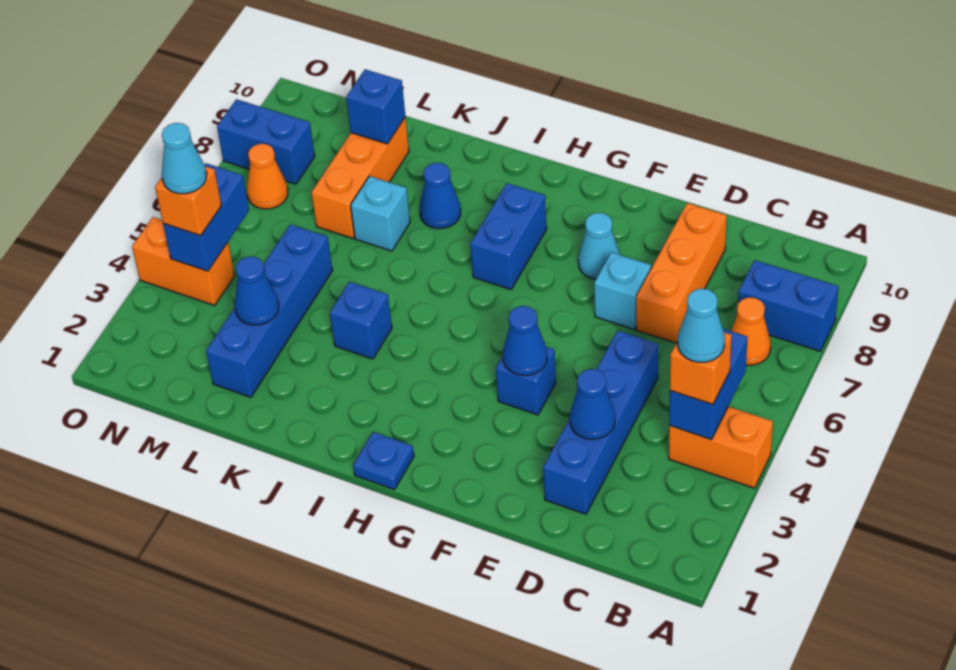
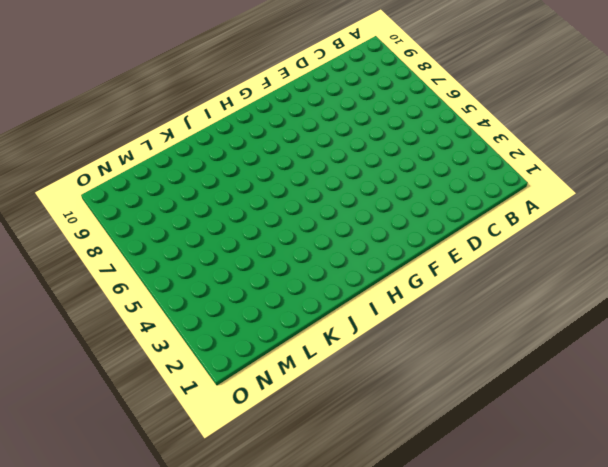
none -> orange brick A4:B4 level 1
none -> blue brick A8:B8 level 1
none -> orange cone B7 level 1

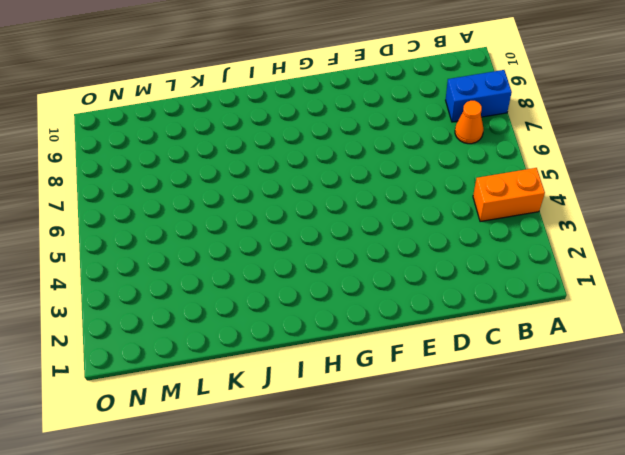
none -> blue brick D2:D5 level 1
none -> orange brick D7:D9 level 1
none -> cyan brick E7 level 1

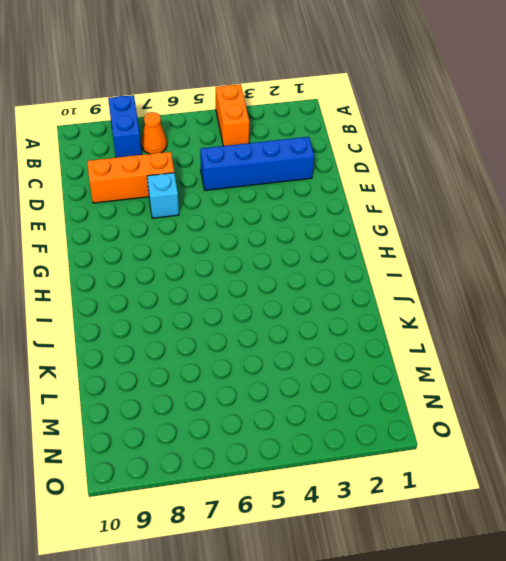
none -> blue brick F4 level 1
none -> cyan cone F8 level 1
none -> blue plate H1 level 1

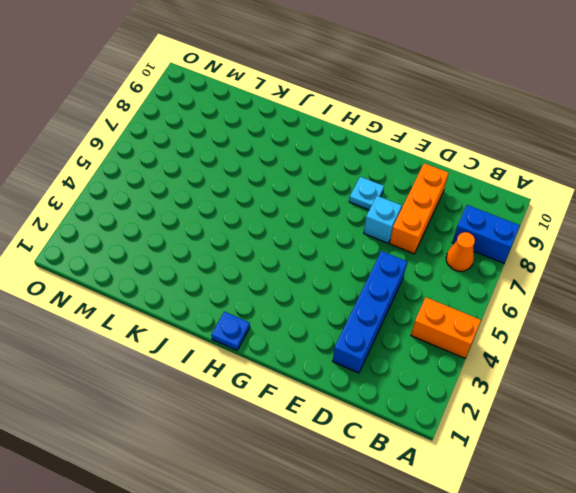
cyan plate F8 level 1 -> cyan cone F8 level 1
none -> blue brick F4 level 1
none -> blue brick H7:H8 level 1
none -> blue brick J4 level 1

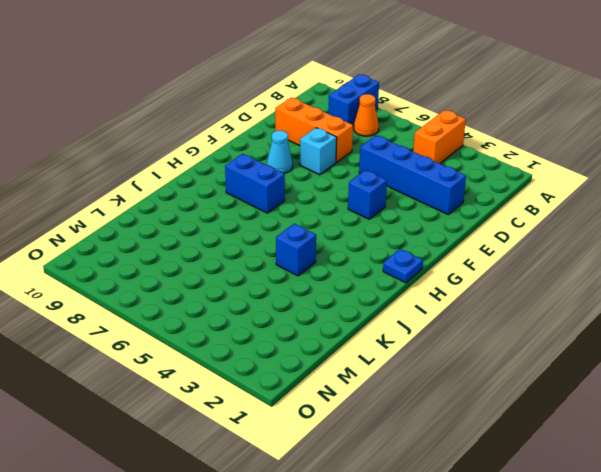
none -> blue cone J8 level 1
none -> cyan brick K7 level 1
none -> blue brick L2:L5 level 1

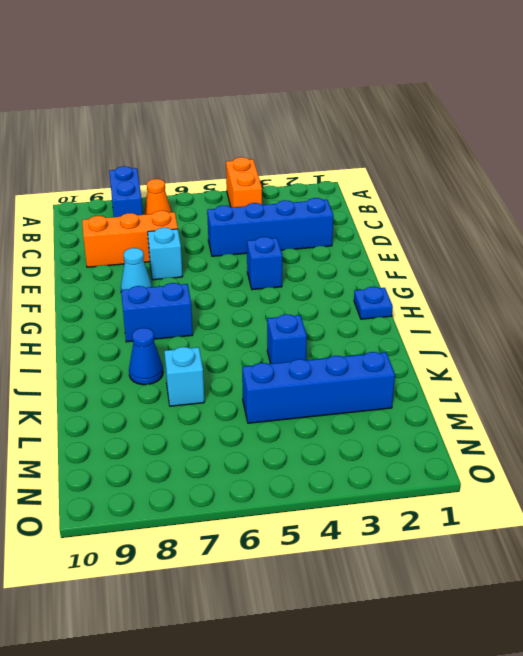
none -> orange brick L7:L9 level 1
none -> orange brick N4:O4 level 1
none -> orange cone N7 level 1

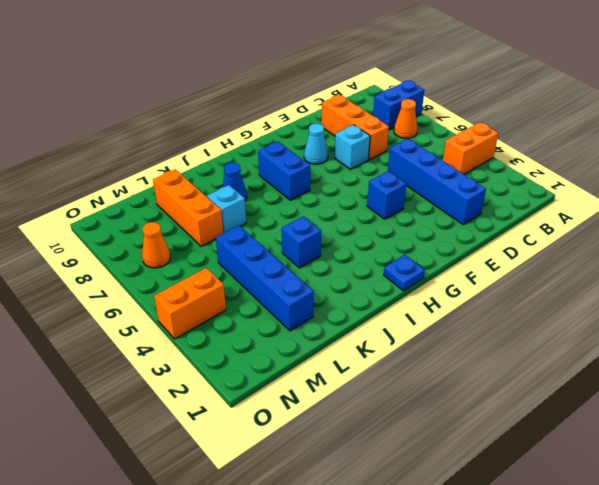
none -> blue brick N8:O8 level 1
none -> blue brick B4:B5 level 2
none -> blue cone D3 level 2

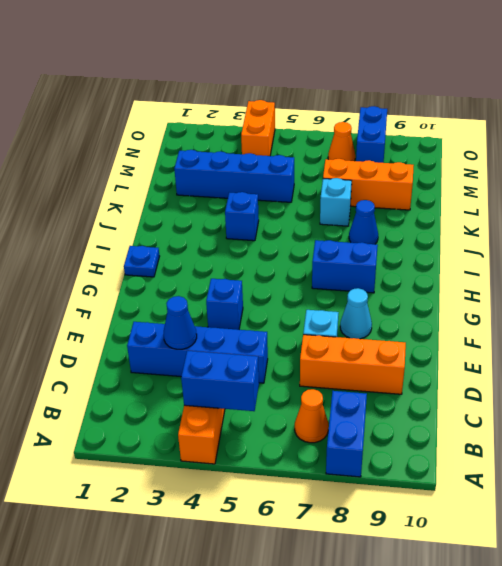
none -> blue cone F4 level 2
none -> blue cone L3 level 2
none -> blue brick L9 level 2

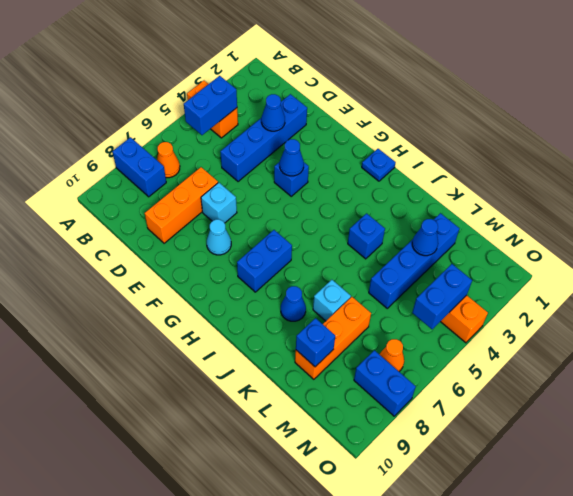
none -> orange brick B4 level 3
none -> orange brick N4 level 3
none -> cyan cone B4 level 4

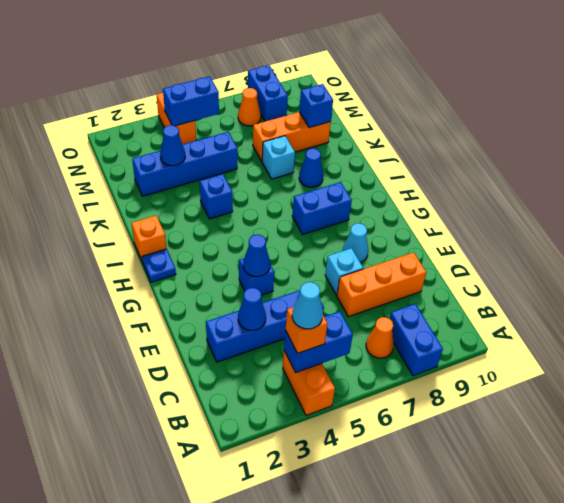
orange brick I1 level 1 -> orange brick N4 level 3
none -> cyan cone N4 level 4

